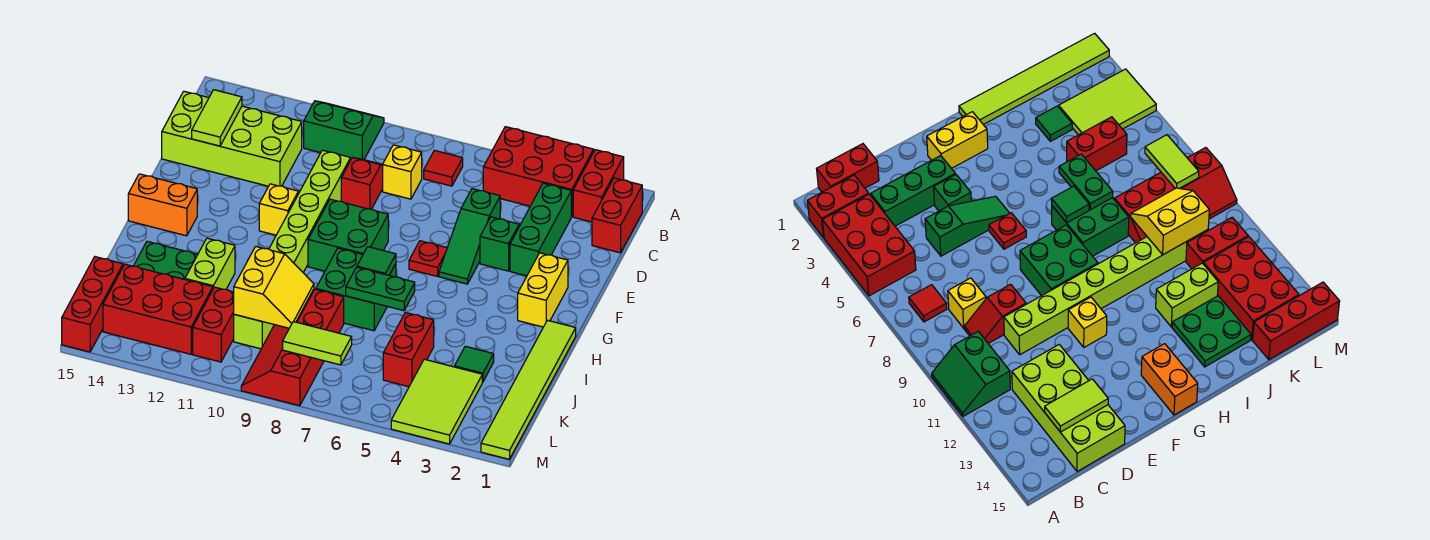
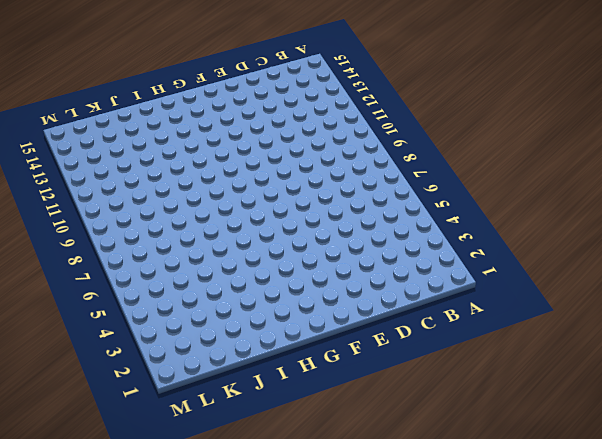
none -> red brick A2:B2 level 1
none -> red brick A3:B5 level 1
none -> green slope A10:B11 level 1 top B
none -> red brick B1:C1 level 1

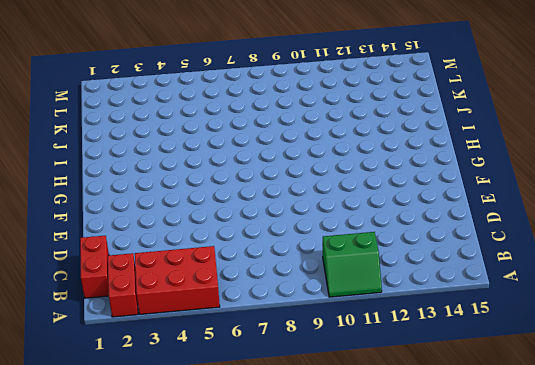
none -> red tile B7 level 1
none -> green brick C3:E3 level 1
none -> yellow brick C8 level 1
none -> red slope C9:D9 level 1 top D

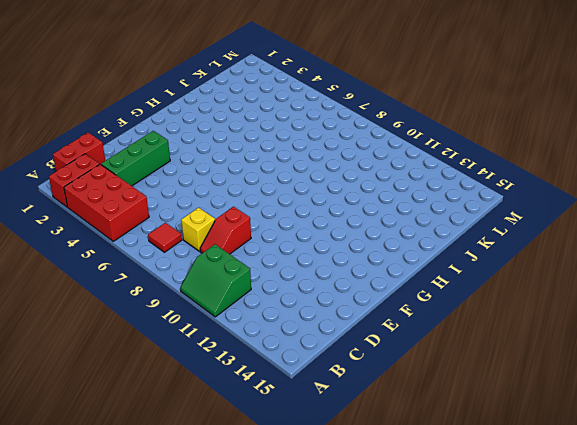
none -> lime brick C12:D15 level 1
none -> green slope D5:F5 level 1 top D
none -> lime brick D10:K10 level 1
none -> green brick E4 level 1

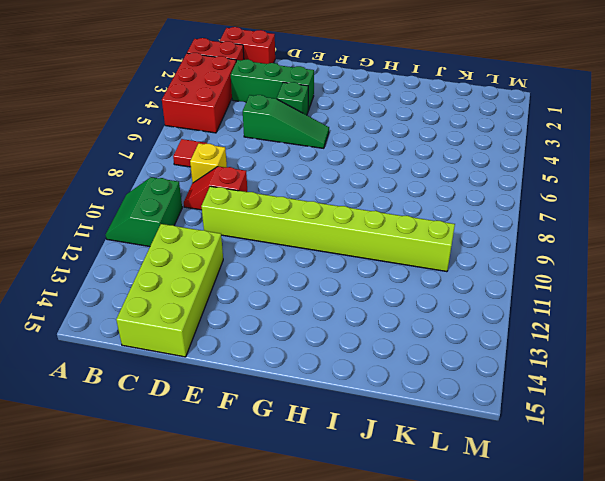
none -> yellow brick F2:G2 level 1
none -> red plate F6 level 1
none -> green brick F8:G9 level 1
none -> yellow brick F11 level 1

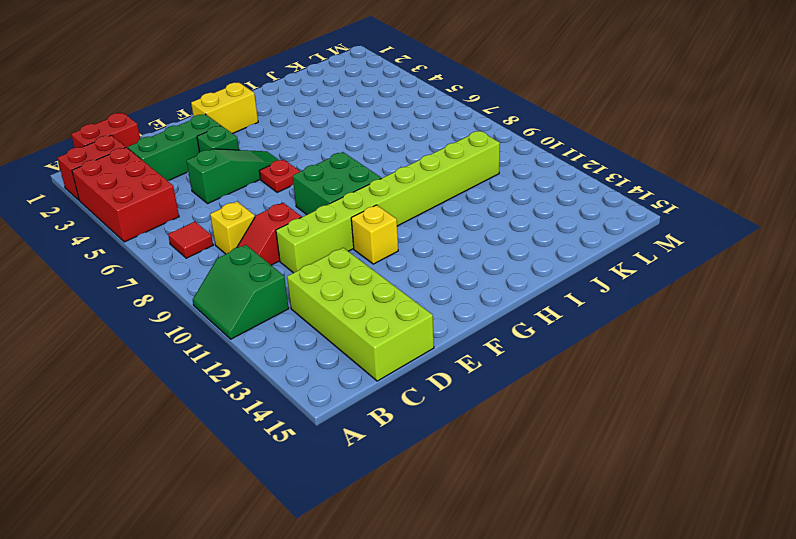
none -> orange brick G14:G15 level 1
none -> lime tile H1:M1 level 1
none -> green brick H7:I8 level 1
none -> lime brick I12:J12 level 1

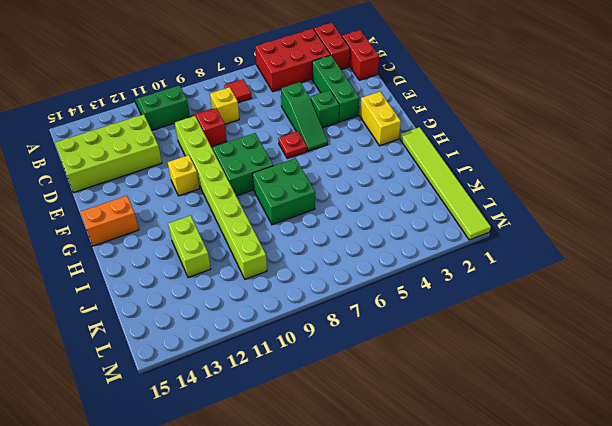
none -> green plate I13:J14 level 1
none -> green tile J3 level 1
none -> red brick J5:K5 level 1
none -> red slope J8:M9 level 1 top 8

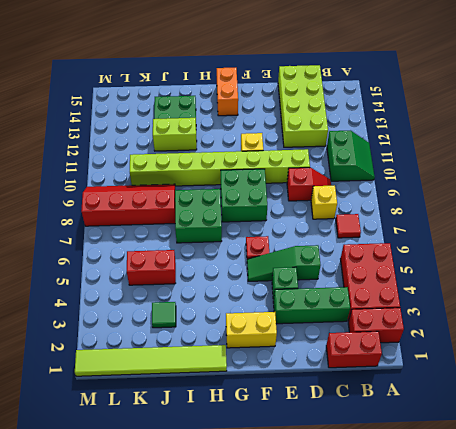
none -> lime tile K3:M4 level 1
none -> red brick K11:L11 level 1
none -> red brick K12:L14 level 1
none -> red brick K15:M15 level 1

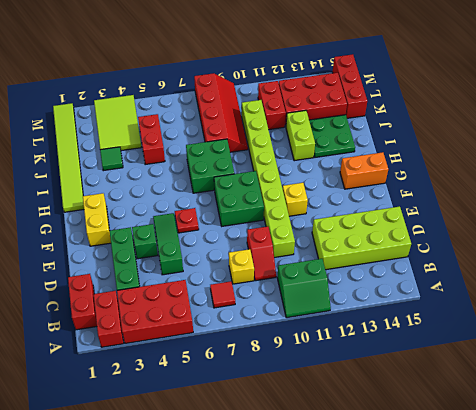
none -> lime tile C14:D14 level 2
none -> green tile H7 level 2
none -> green plate I6:I7 level 2
none -> yellow slope J9:K10 level 2 top 10

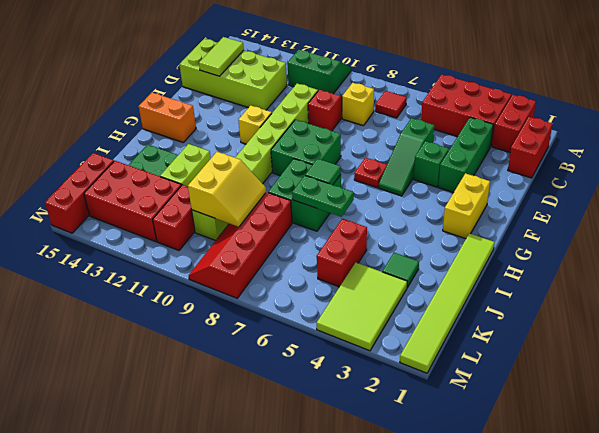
none -> lime tile L7:L8 level 2

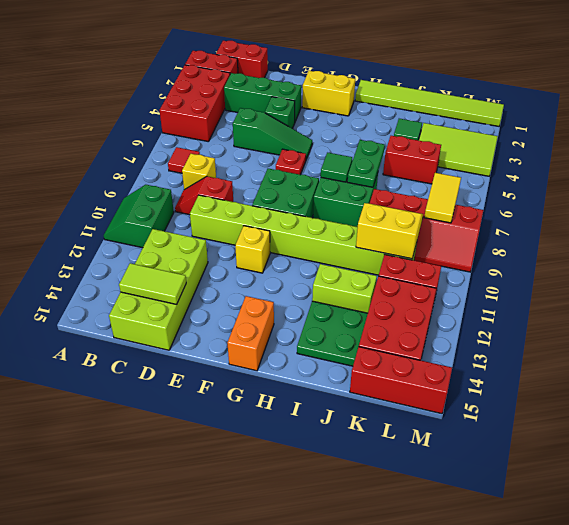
yellow tile L7:L8 level 2 -> lime tile L7:L8 level 2

